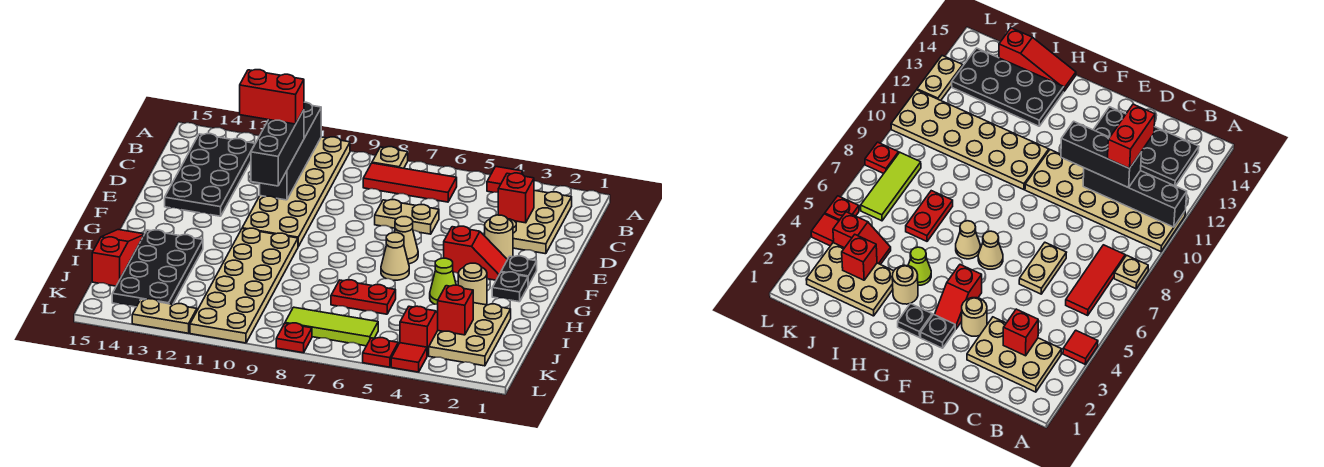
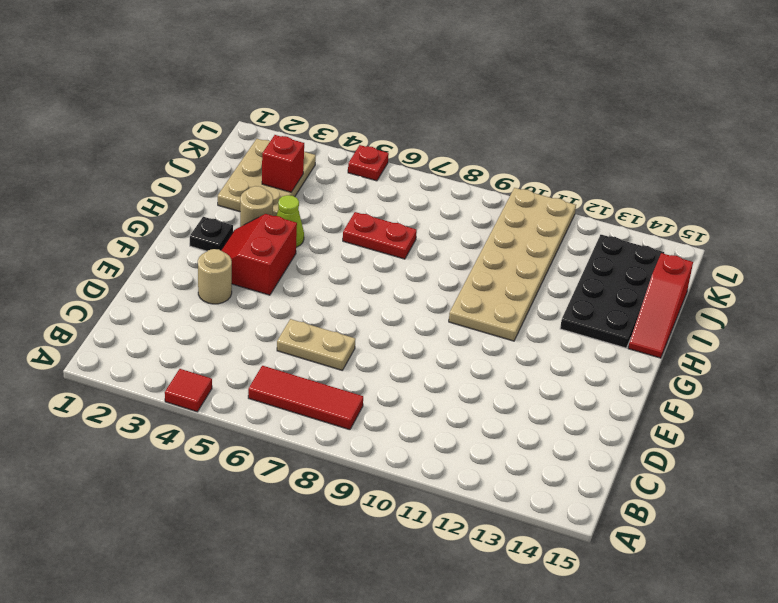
red slope F3:G4 level 1 top 4 -> red slope F3:F4 level 1 top 4
none -> tan plate A8 level 1
none -> tan plate A10:F11 level 1
none -> tan plate B2:D3 level 1
none -> black plate B13:E14 level 1

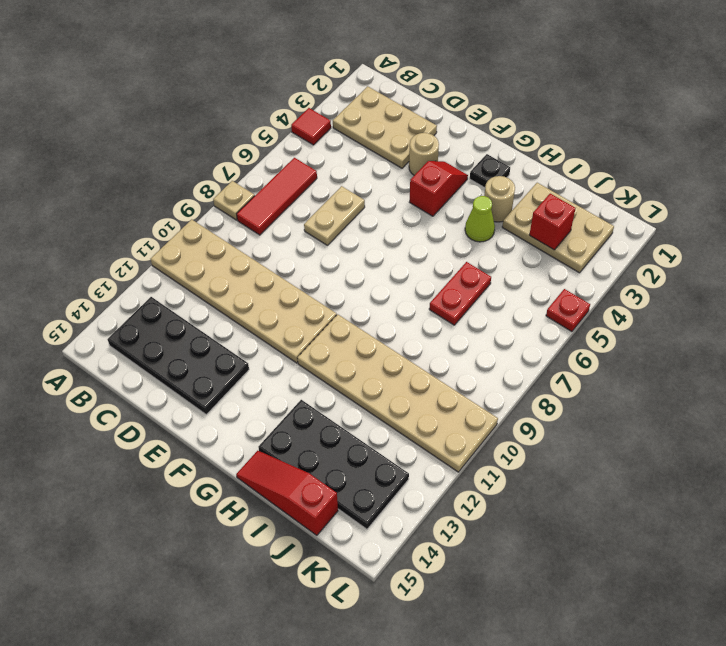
none -> black plate F2 level 1
none -> tan cone F6 level 1
none -> tan cone G6 level 1
none -> red slope J4:K4 level 1 top K

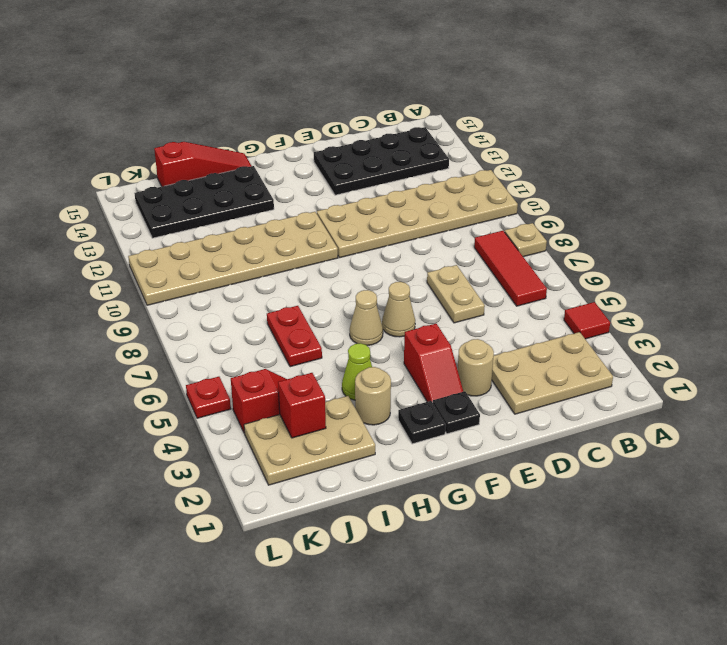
none -> lime tile K6:K8 level 1
none -> red tile L4 level 1
none -> red plate L8 level 1
none -> tan plate L12:L13 level 1

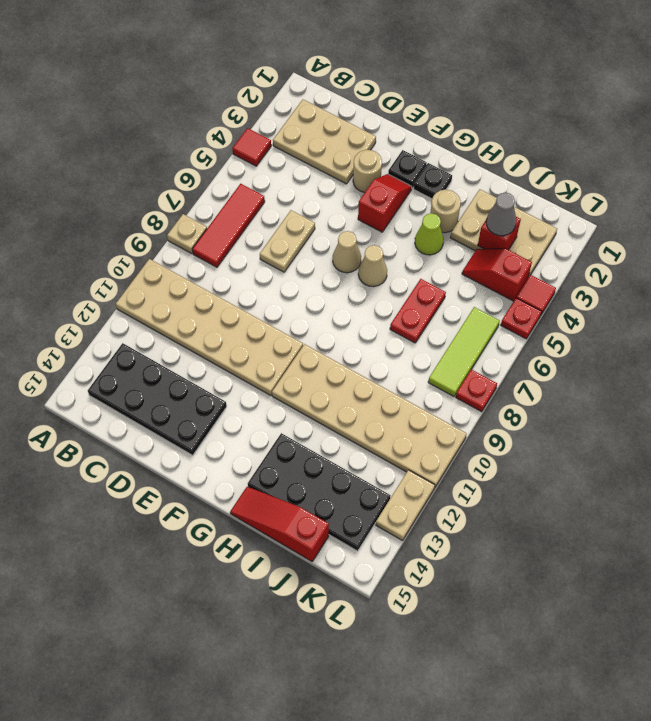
grey cone J3 level 3 -> none
none -> black brick A11:D11 level 2
none -> red brick C3 level 2
none -> black brick C11:E11 level 3
none -> red brick C11:C12 level 4

